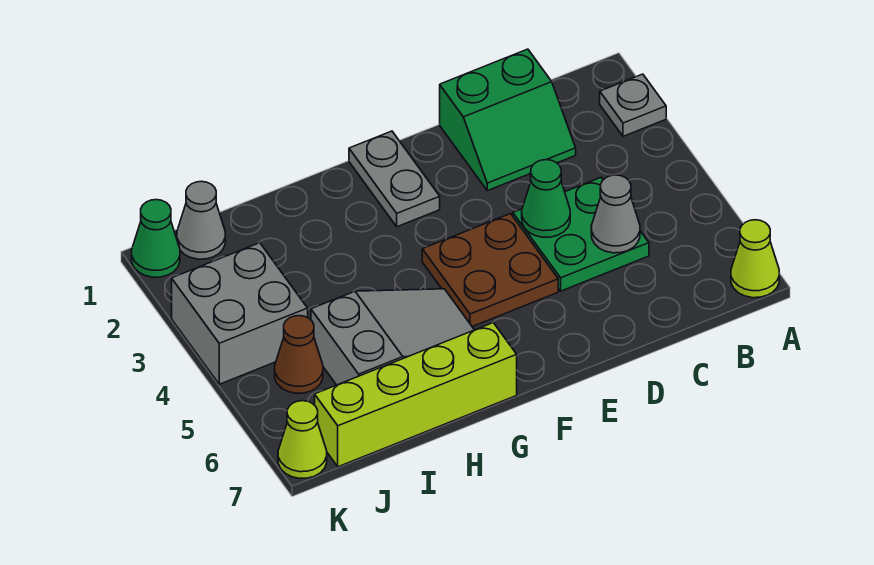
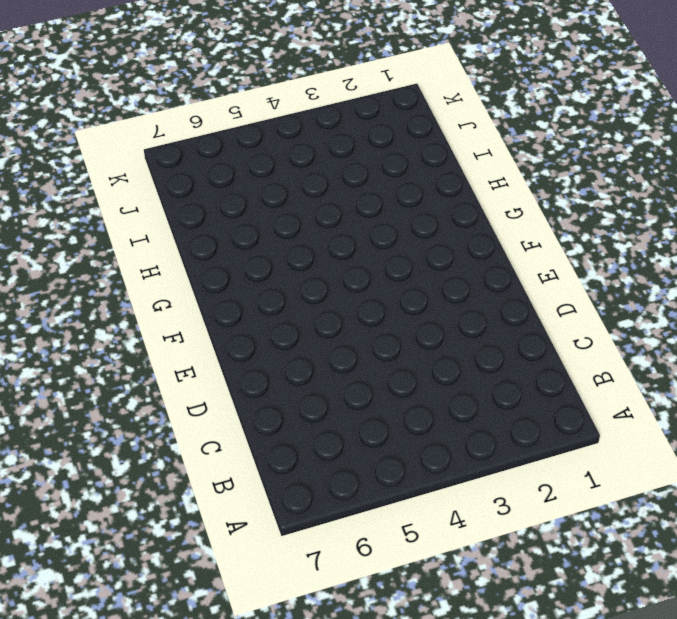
none -> grey plate A2 level 1
none -> lime cone A7 level 1
none -> green slope C1:D2 level 1 top 1

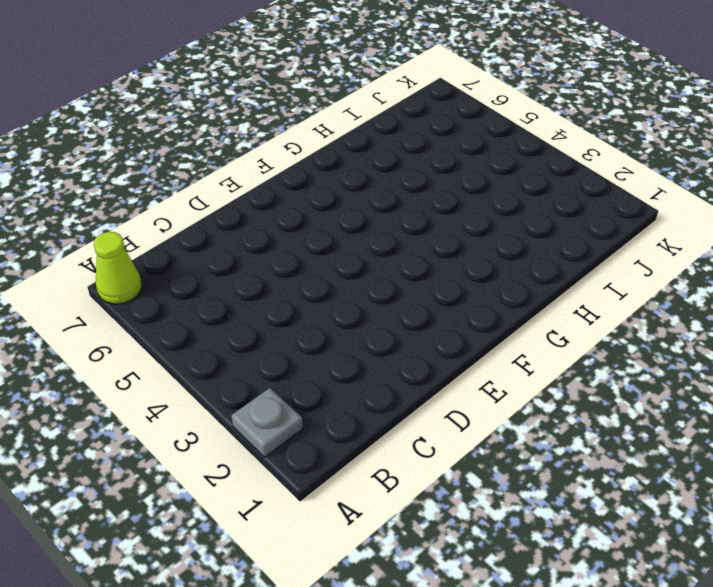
none -> green slope C1:D2 level 1 top 1
none -> green plate C4:D5 level 1
none -> brown plate E4:F5 level 1

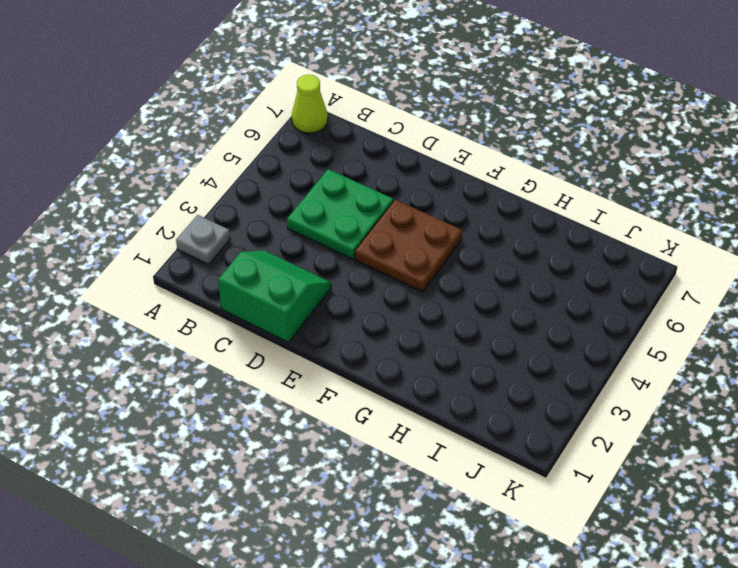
none -> grey plate F1:F2 level 1
none -> grey slope G5:I6 level 1 top I
none -> lime brick G7:J7 level 1

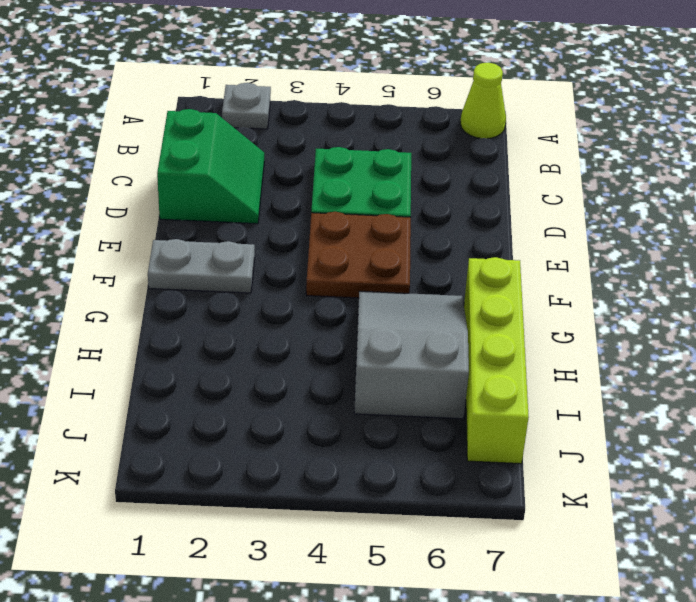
none -> grey cone J1 level 1
none -> grey brick J3:K4 level 1
none -> brown cone J5 level 1

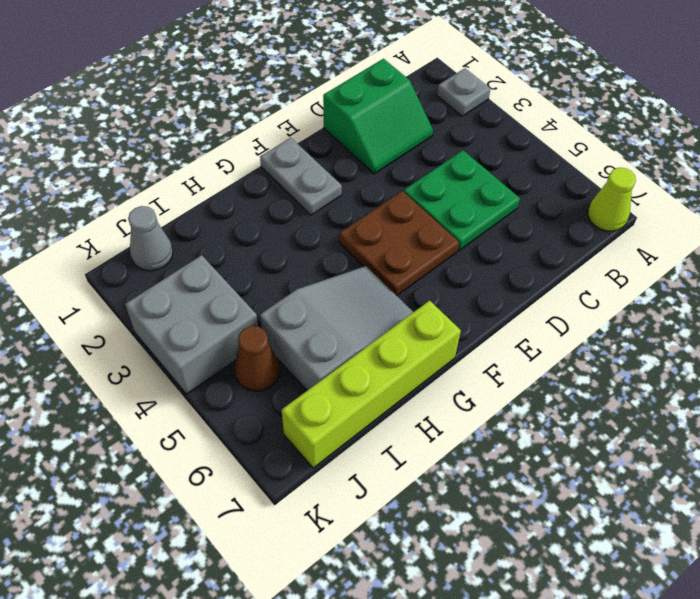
none -> green cone K1 level 1
none -> lime cone K7 level 1
none -> grey cone C5 level 2

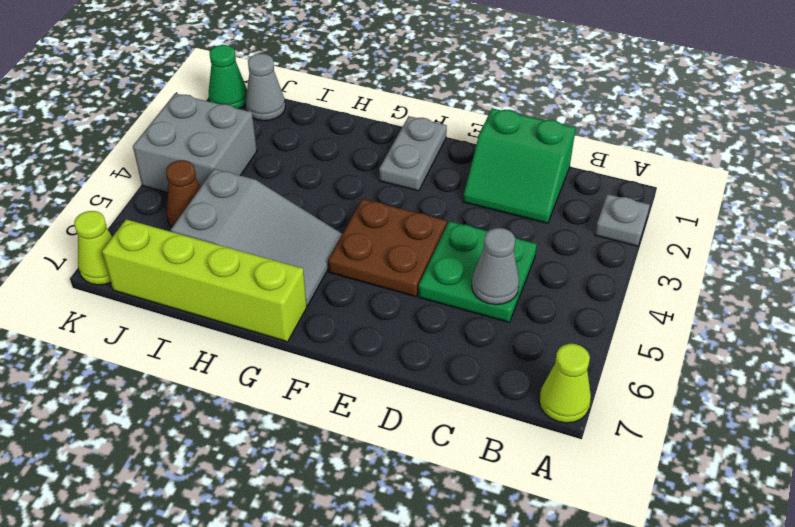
none -> green cone D4 level 2

